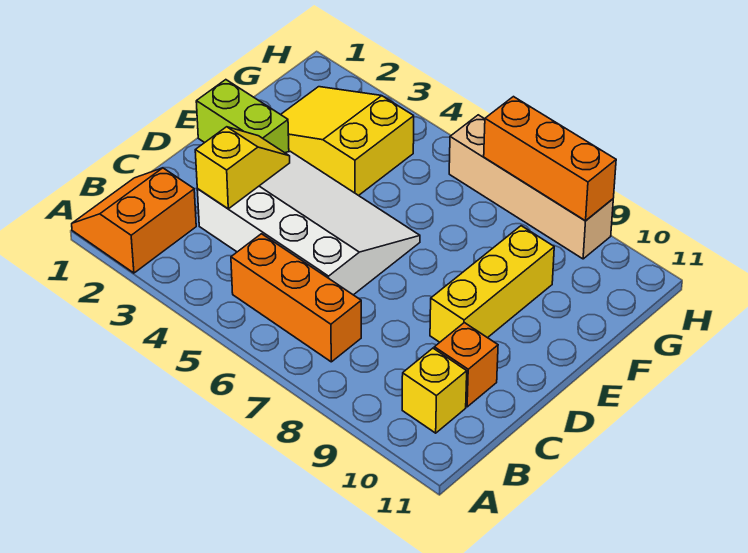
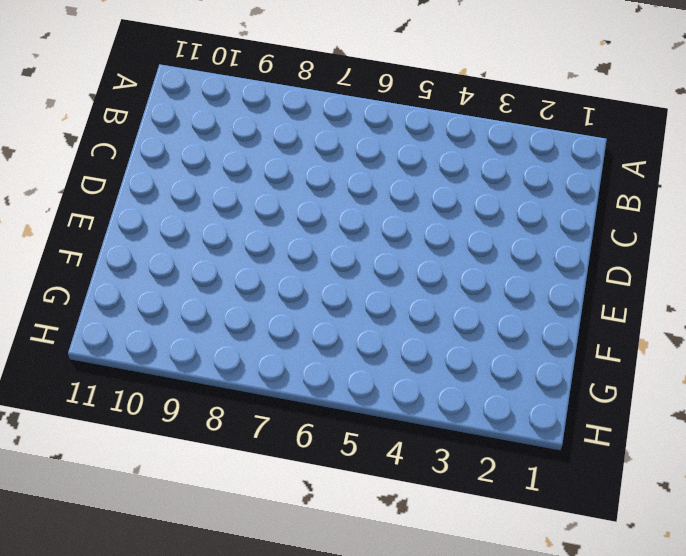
none -> orange slope A1:B2 level 1 top 2
none -> orange brick B5:B7 level 1

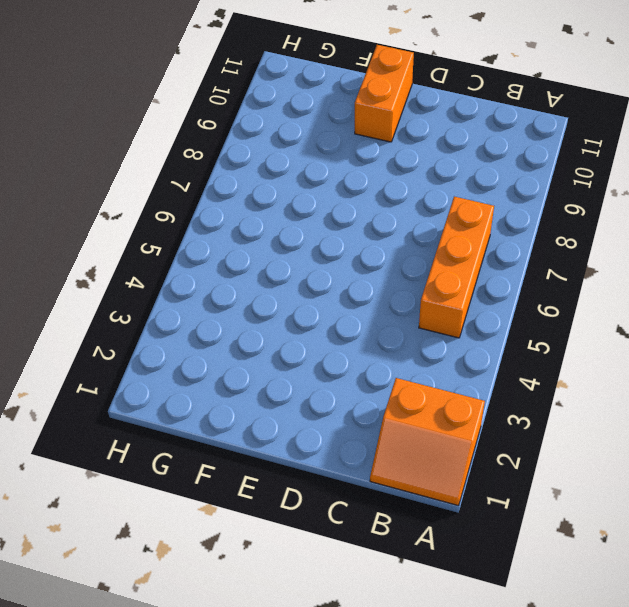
orange brick E10:E11 level 1 -> none
none -> yellow brick B10 level 1
none -> white slope C3:E6 level 1 top C

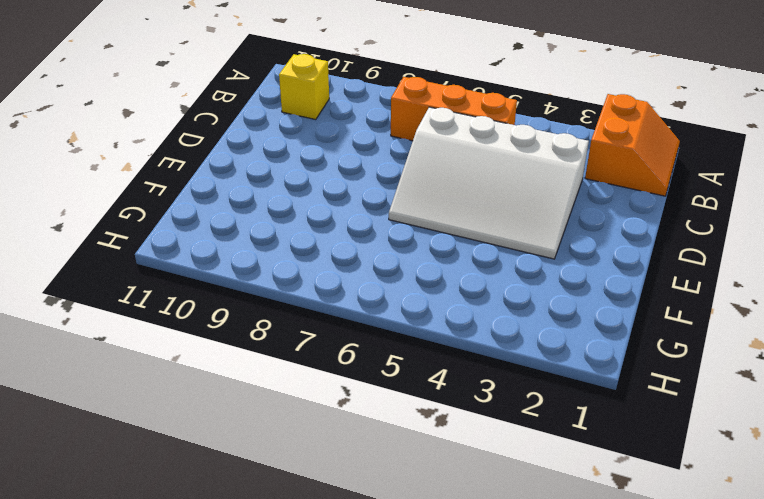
none -> orange brick C10 level 1
none -> yellow brick D9:F9 level 1

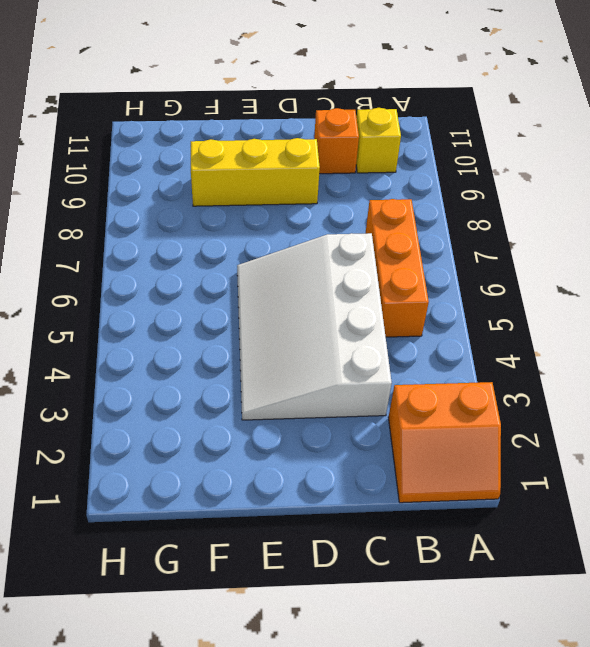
none -> lime brick E1:E2 level 1
none -> yellow slope F2:G4 level 1 top 4

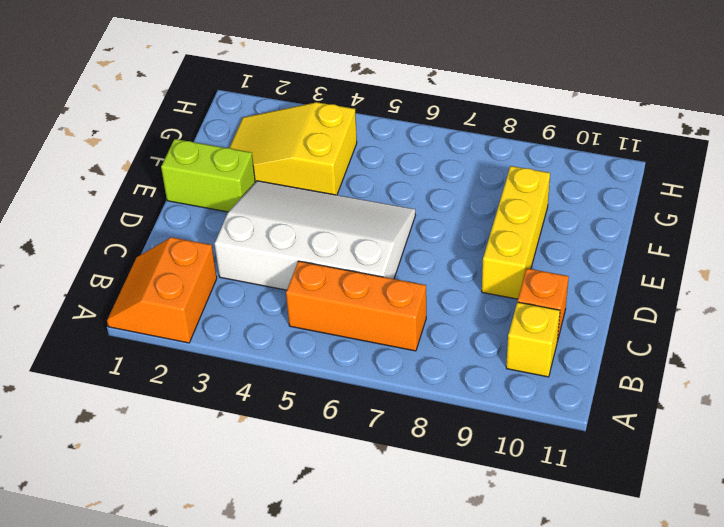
none -> tan brick H6:H9 level 1
none -> yellow slope C3:D3 level 2 top C

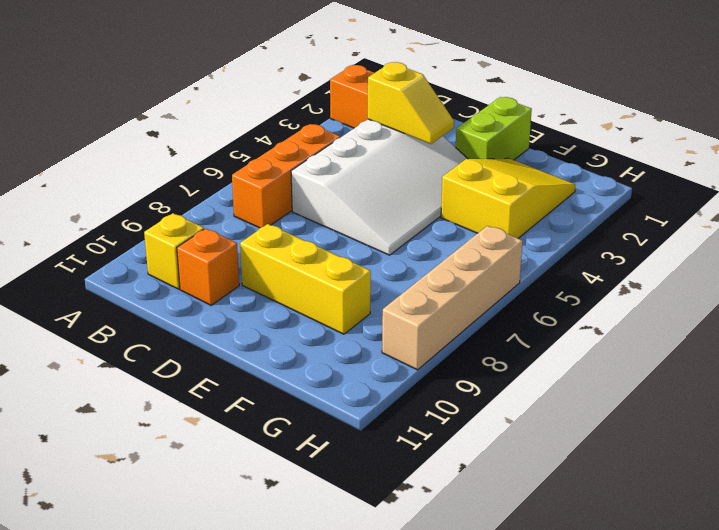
none -> orange brick H7:H9 level 2

